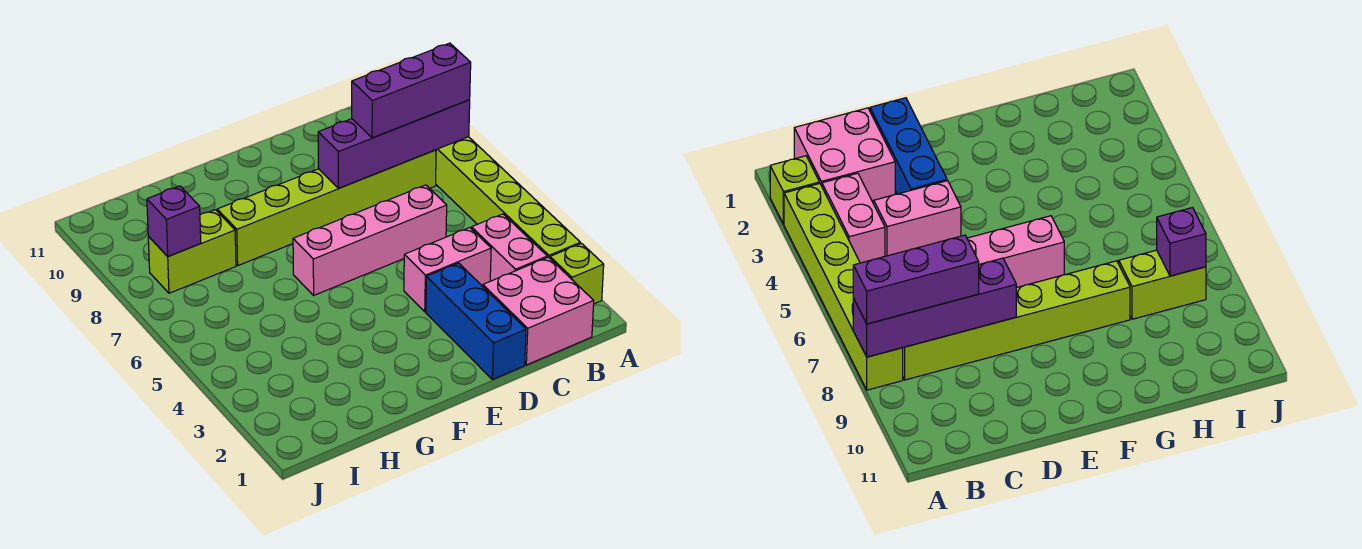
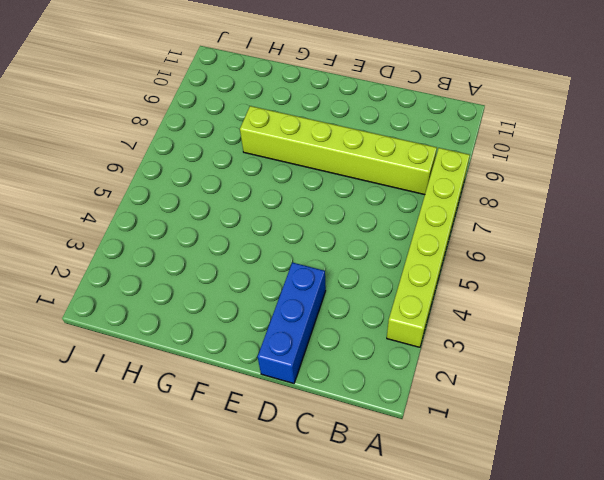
none -> lime brick A2 level 1
none -> pink brick B1:C2 level 1
none -> pink brick B3:B4 level 1

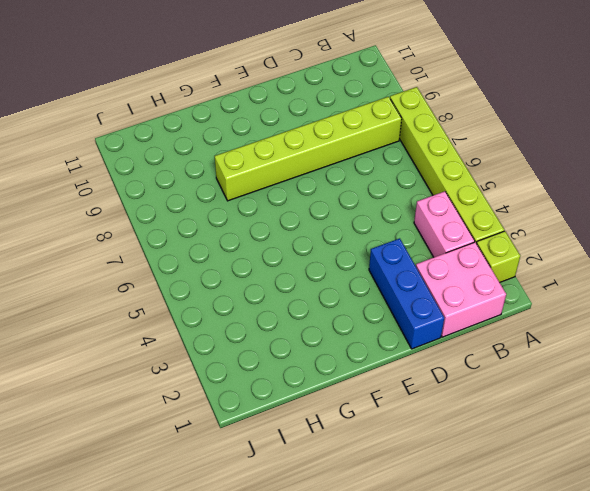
none -> pink brick C4:D4 level 1
none -> pink brick C6:F6 level 1
none -> lime brick H8:I8 level 1

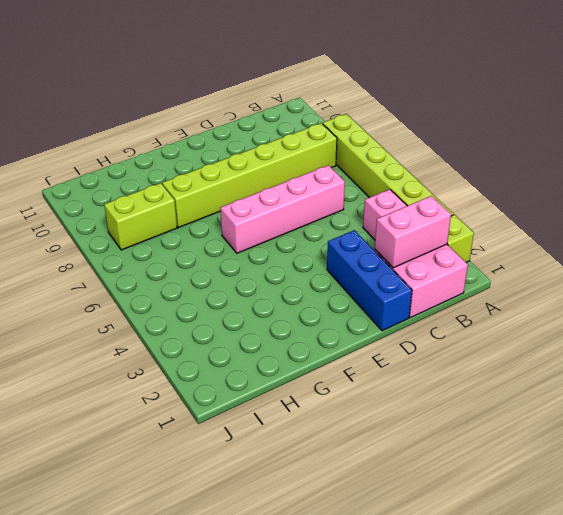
pink brick B2:C2 level 2 -> pink brick C4:D4 level 1
none -> purple brick A8:D8 level 2
none -> purple brick I8 level 2
none -> purple brick A8:C8 level 3

